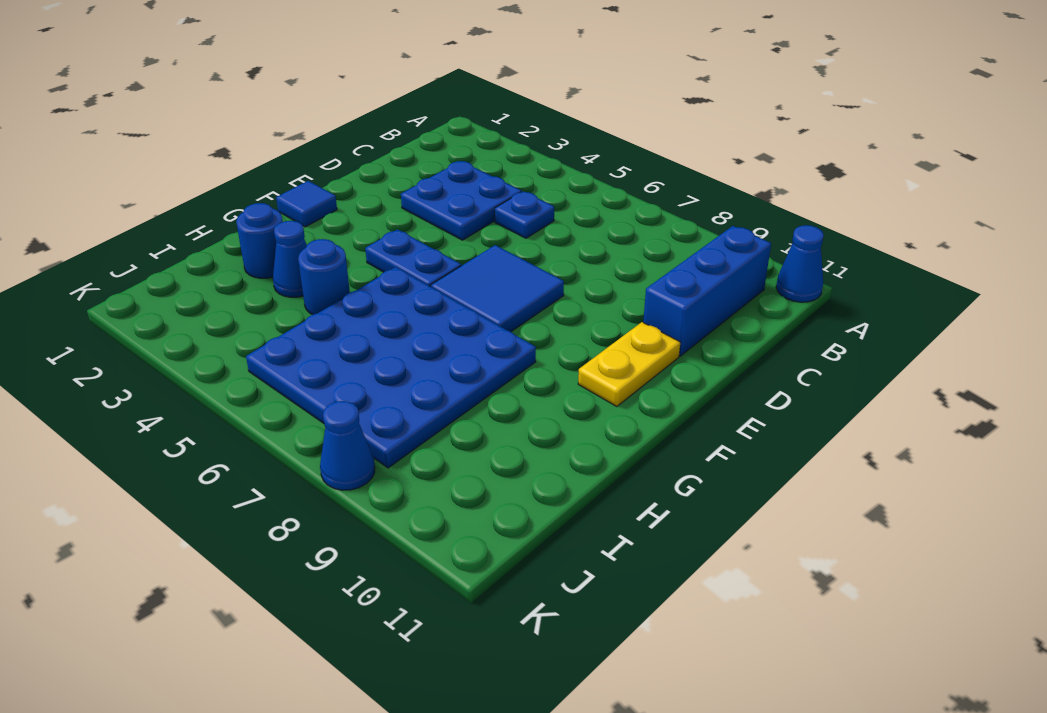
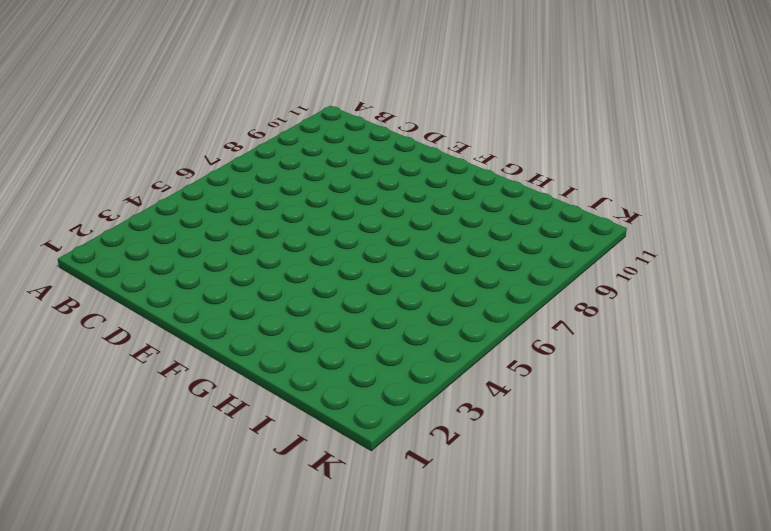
none -> blue cone A11 level 1
none -> blue brick B10:D10 level 1
none -> blue plate C3:D4 level 1

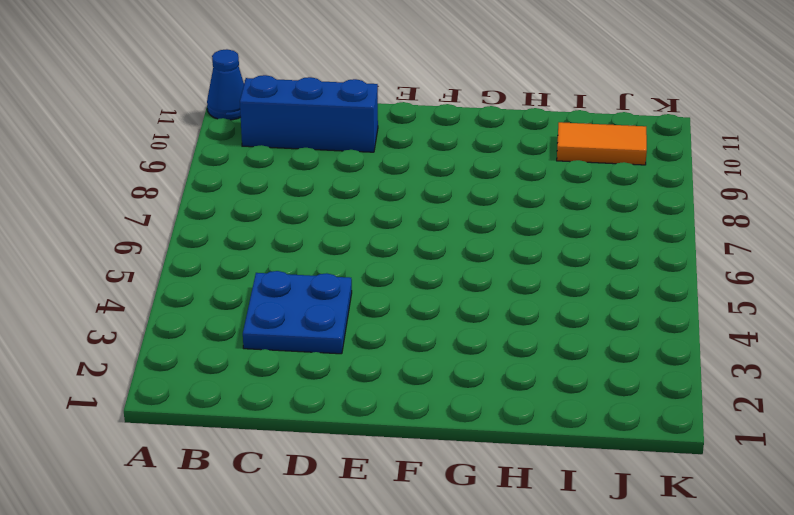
orange tile I10:J10 level 1 -> none
none -> blue plate C5 level 1
none -> blue tile E6:F7 level 1
none -> yellow plate E10:F10 level 1

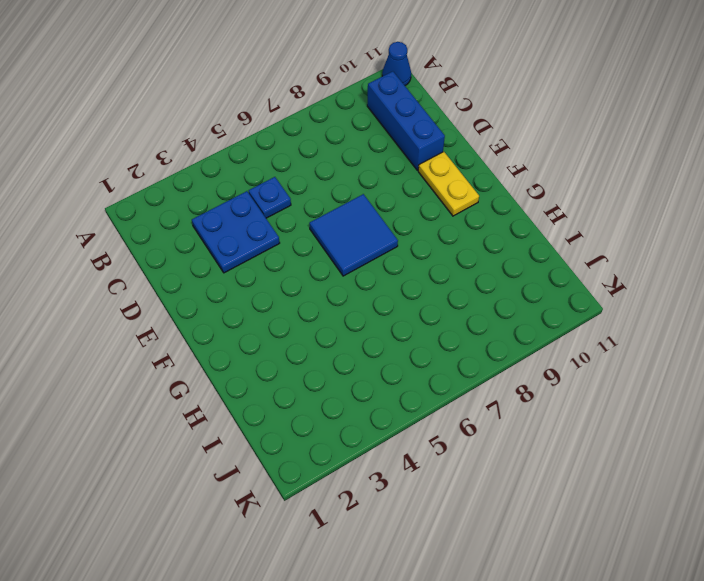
none -> blue tile F1 level 1
none -> blue plate F4:F5 level 1
none -> blue plate G5:J8 level 1

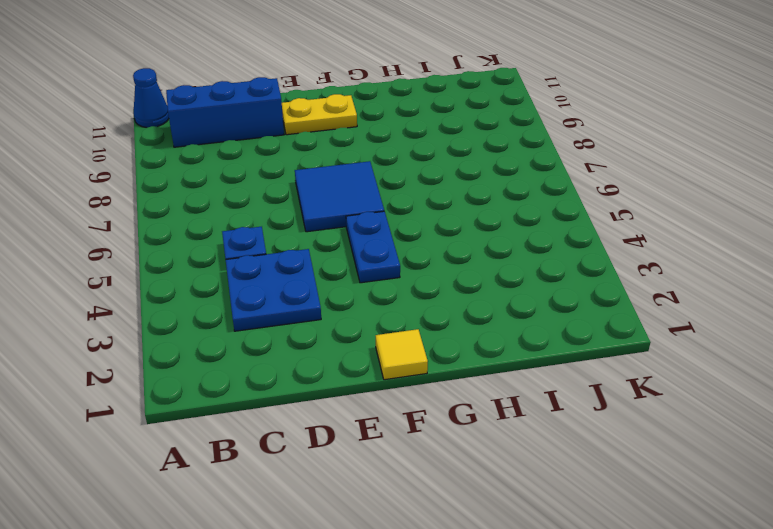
yellow tile F1 level 1 -> blue tile F1 level 1
none -> blue plate G5:J8 level 1
none -> blue round brick H2 level 1
none -> blue cone H3 level 1

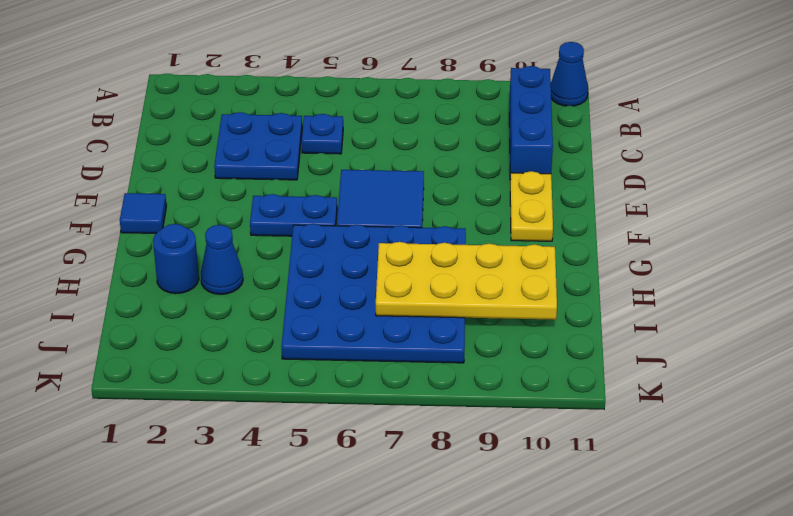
yellow plate H7:I10 level 2 -> none
none -> blue round brick H4 level 1
none -> blue cone K8 level 1

